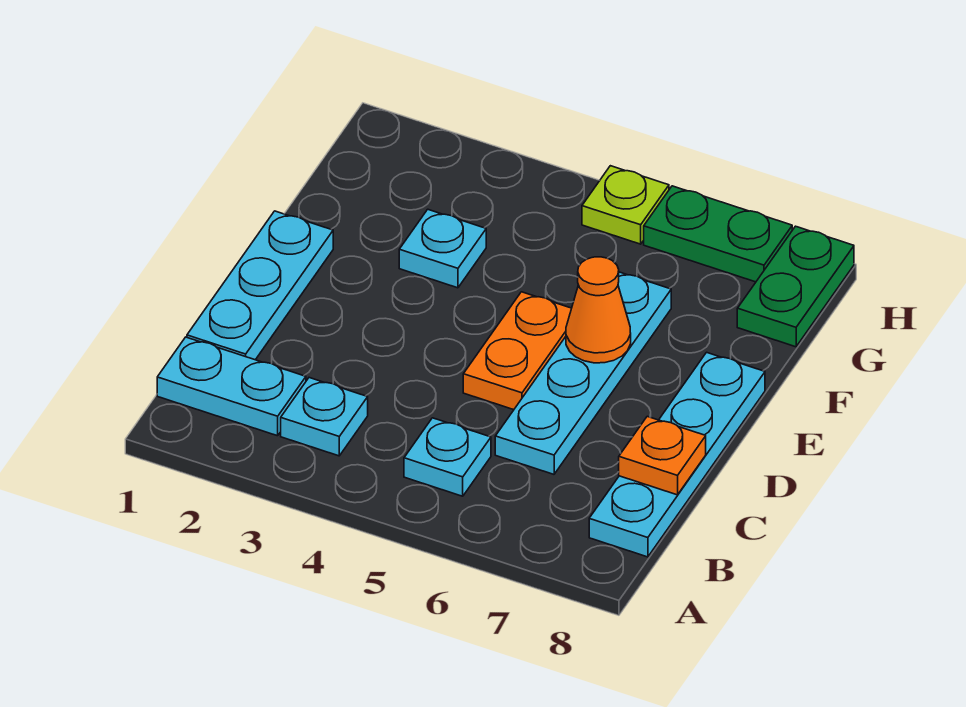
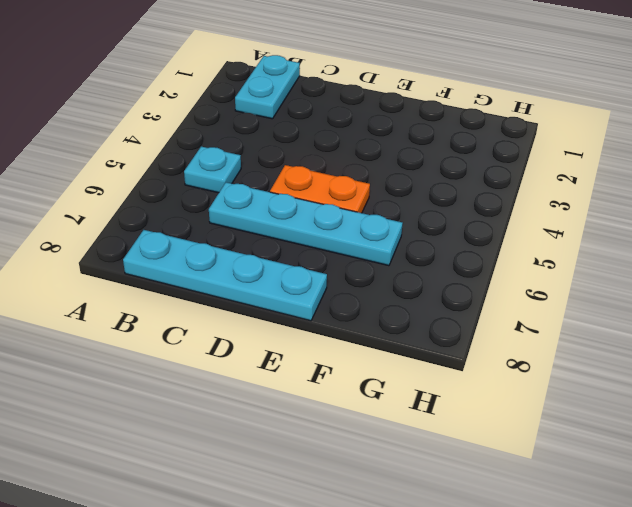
none -> cyan plate B3 level 1
none -> cyan plate C1:E1 level 1
none -> cyan plate F3 level 1

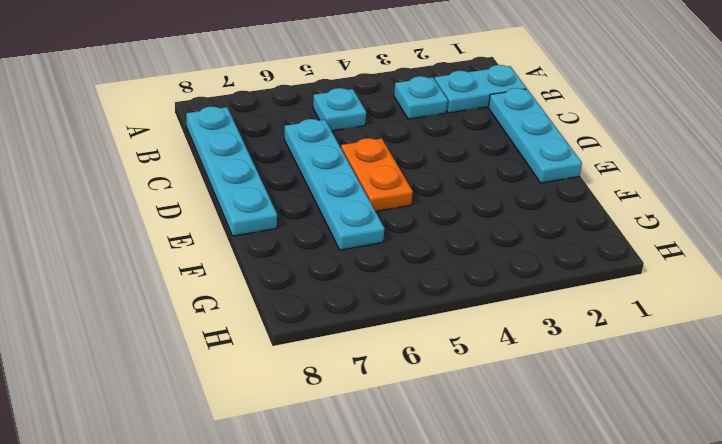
none -> cyan plate F3 level 1
none -> green plate G8:H8 level 1
none -> lime plate H5 level 1

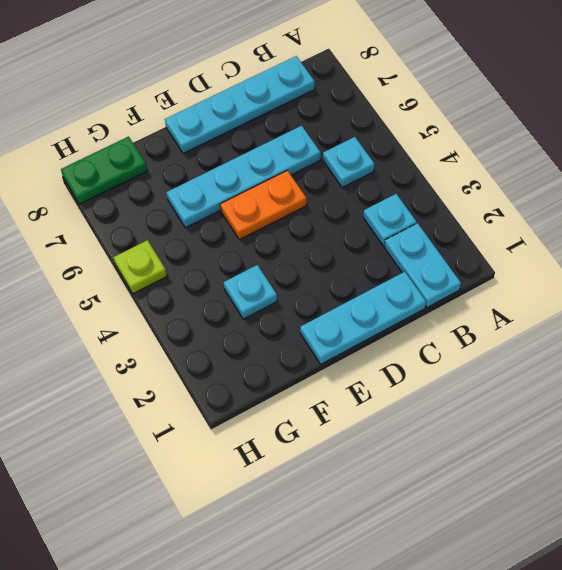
none -> green plate H6:H7 level 1
none -> orange plate C8 level 2
none -> orange cone E6 level 2

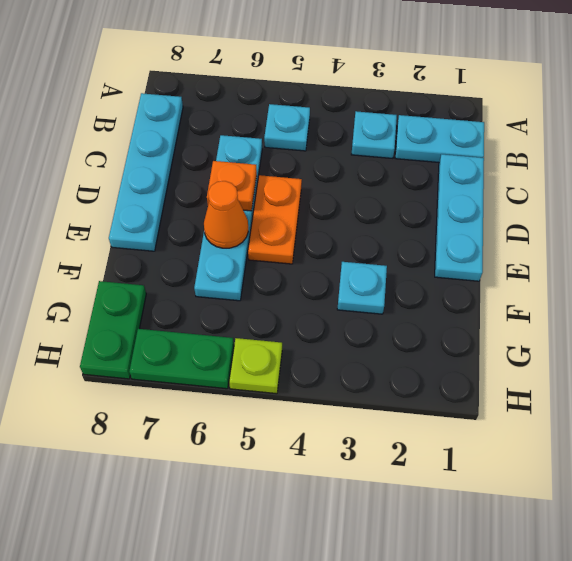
orange plate D6 level 2 -> orange plate C8 level 2

